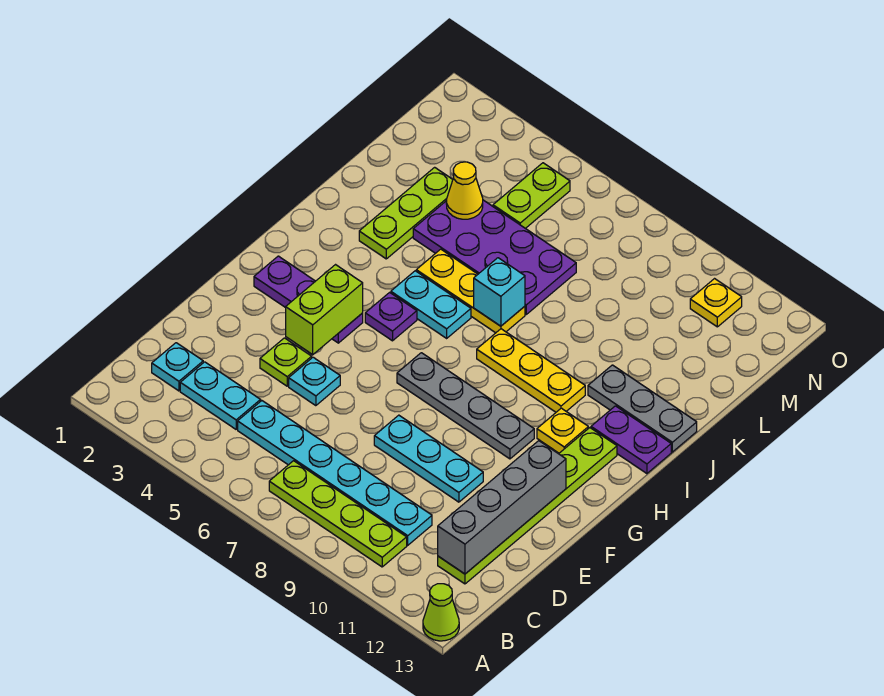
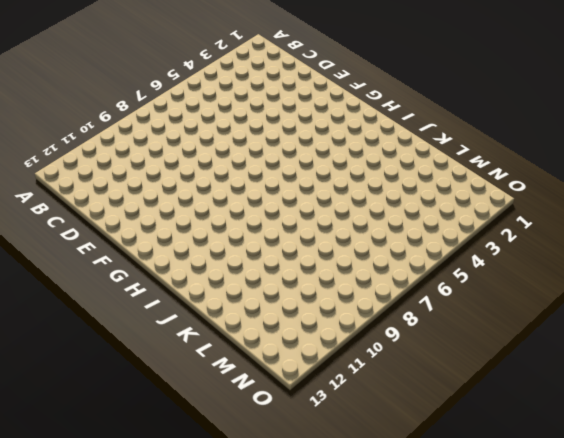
none -> lime cone A13 level 1
none -> lime plate B7:B10 level 1
none -> cyan plate C2 level 1

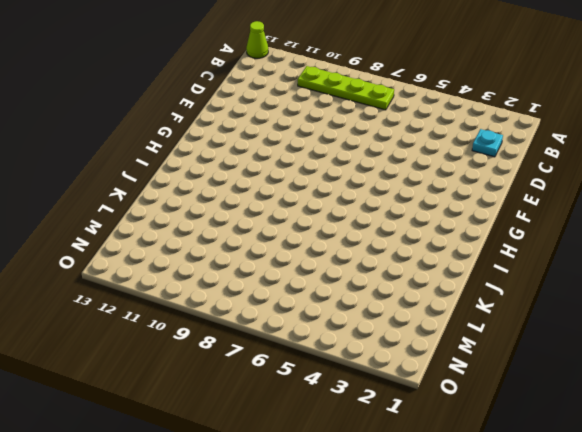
none -> cyan plate C3:C4 level 1
none -> cyan plate C5:C10 level 1
none -> lime plate C12:H12 level 1

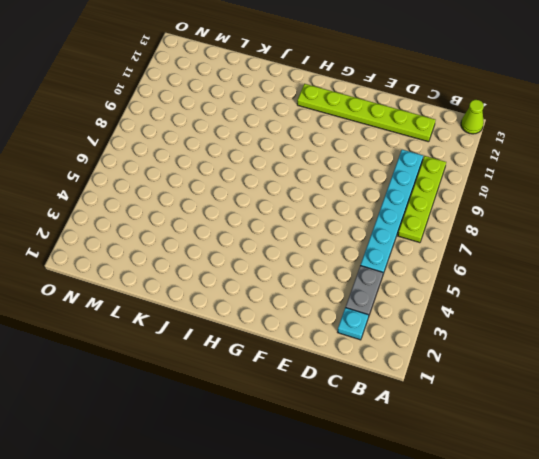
grey plate C3:C4 level 1 -> cyan plate C3:C4 level 1
none -> lime plate E4 level 1
none -> cyan plate E5 level 1
none -> cyan plate E8:E10 level 1

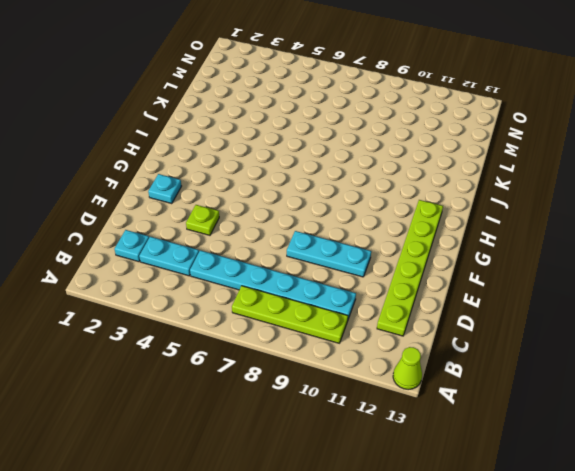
cyan plate F2 level 1 -> cyan plate E5 level 1
none -> purple plate G2:G4 level 1
none -> grey plate G7:G10 level 1
none -> purple plate H5 level 1

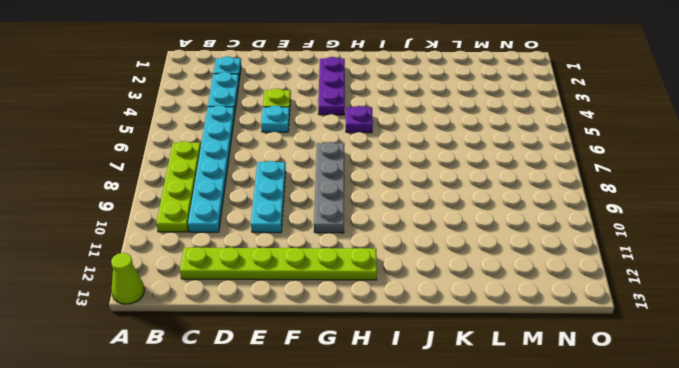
none -> yellow plate H11 level 1
none -> cyan plate I5:I6 level 1
none -> yellow plate I8:I10 level 1

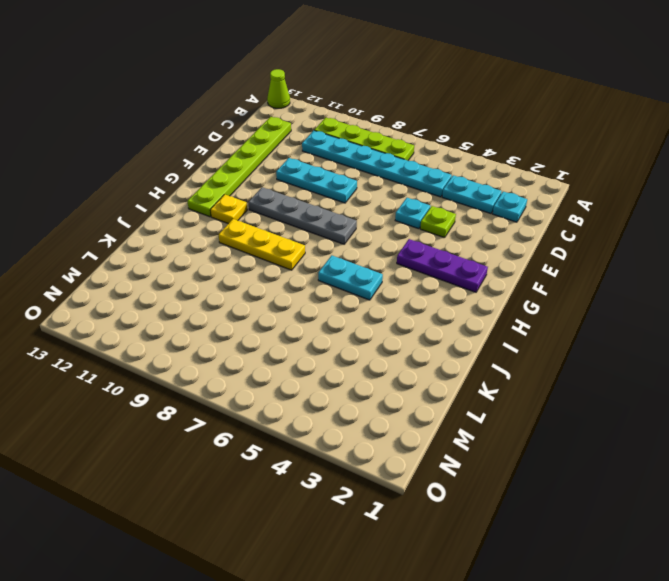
none -> purple plate H5 level 1
none -> purple plate I12:I13 level 1
none -> lime plate J3:L3 level 1

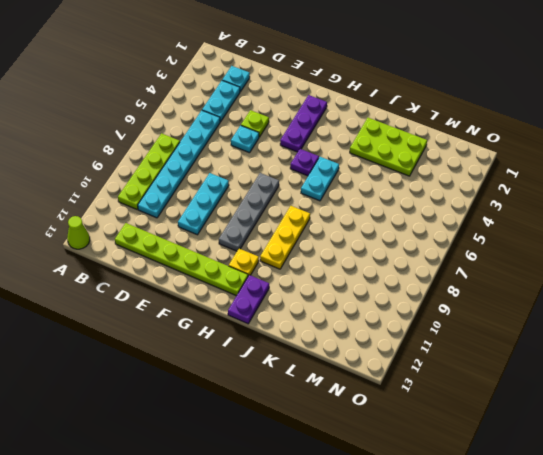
lime plate J2:L3 level 1 -> lime plate J3:L3 level 1
none -> yellow plate J5:J7 level 1
none -> grey plate J11:J13 level 1
none -> purple plate K4:L7 level 1

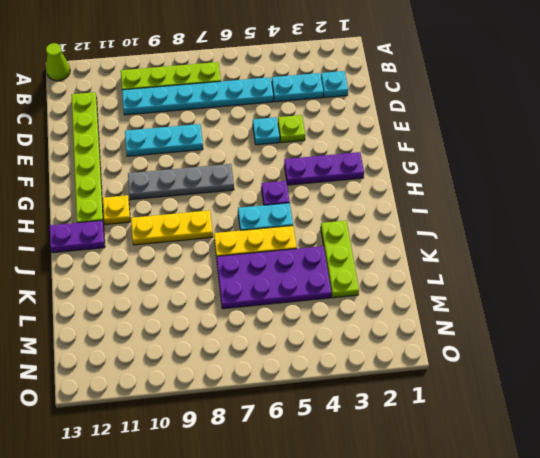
none -> grey plate J11:J13 level 1
none -> lime plate M5:N5 level 1
none -> yellow plate N11 level 1

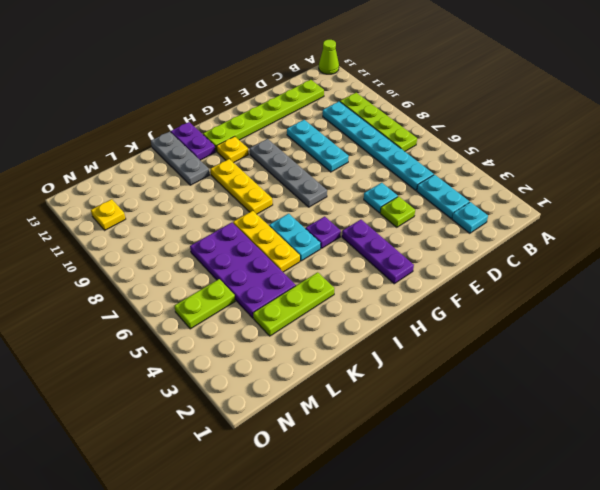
none -> grey brick C12:F12 level 2
none -> lime brick F4:G4 level 2
none -> cyan brick J7 level 2

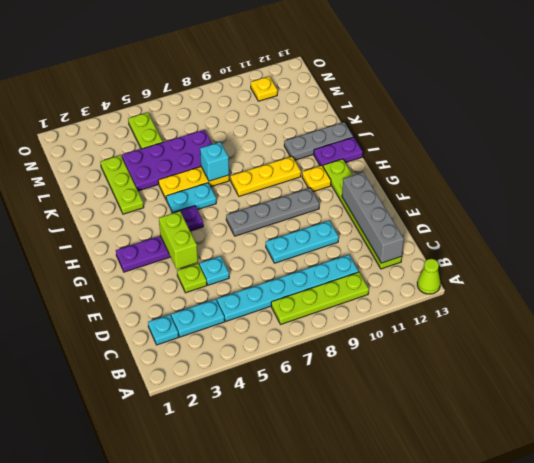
none -> yellow cone L4 level 2

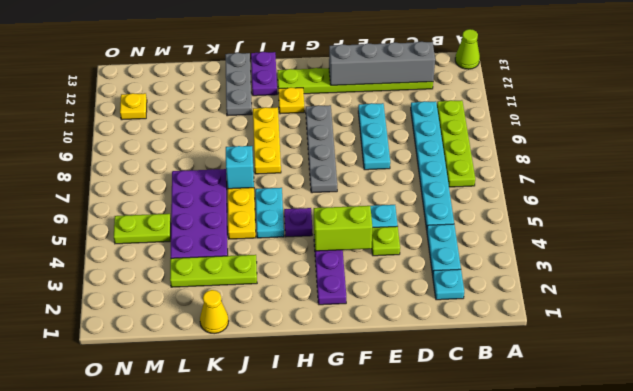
yellow cone K1 level 1 -> yellow cone L4 level 2

